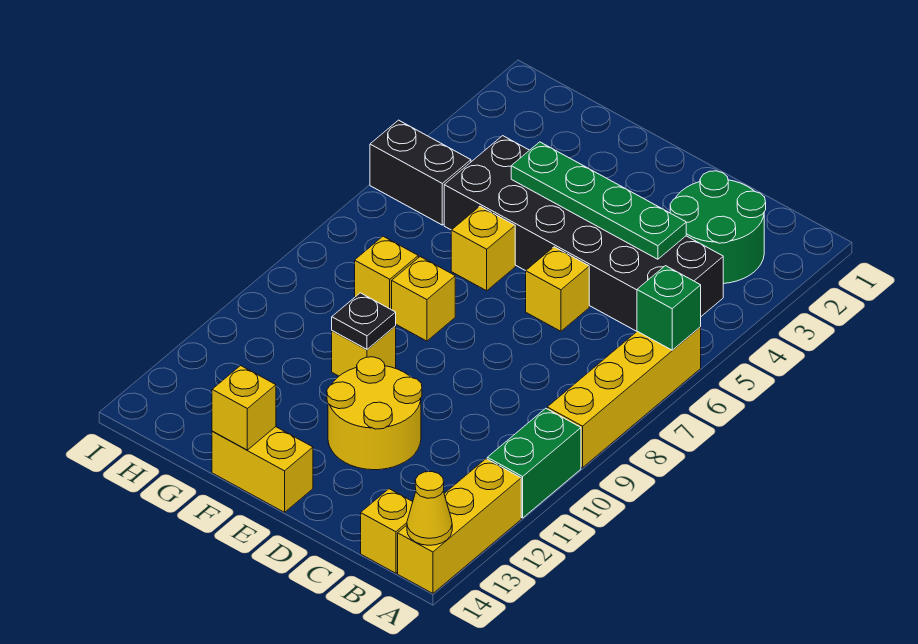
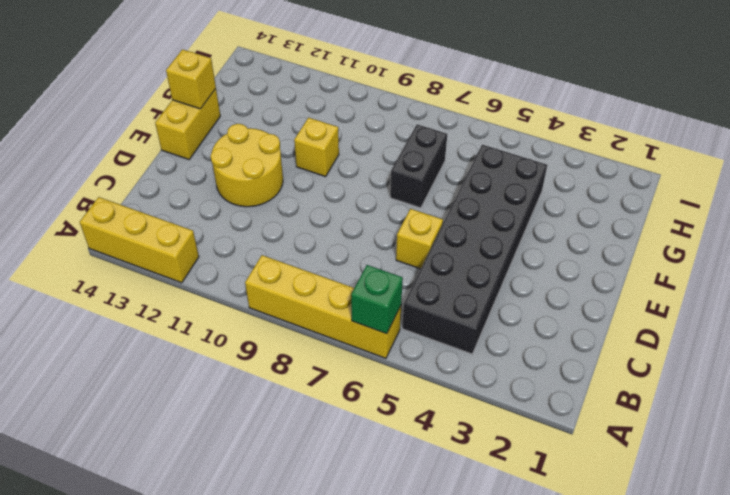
black brick F7:G7 level 1 -> black brick H5:I5 level 1
none -> green brick A10:A11 level 1
none -> green round brick B2:C3 level 1
none -> yellow brick B14 level 1

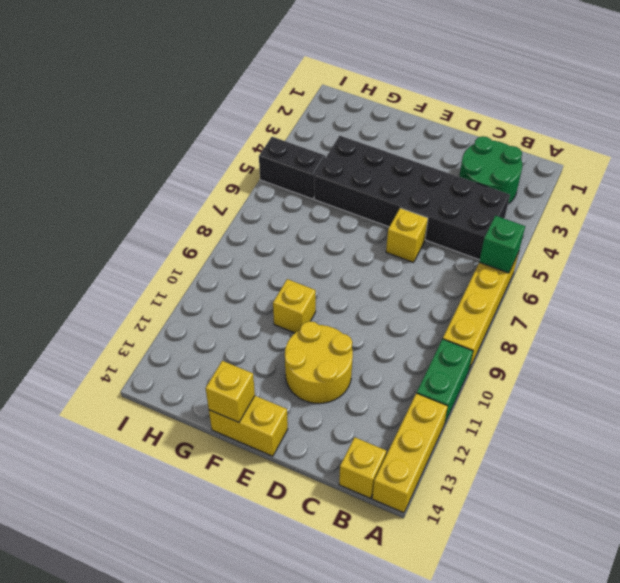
none -> yellow brick F6 level 1
none -> yellow brick F8 level 1
none -> yellow brick G8 level 1

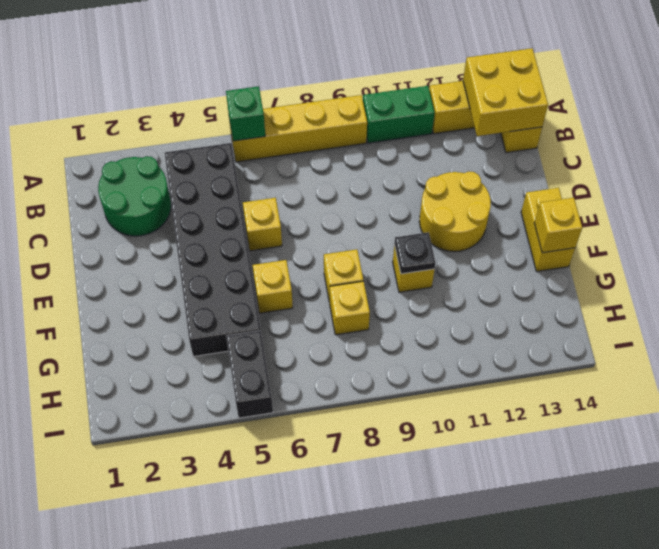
yellow brick A13:B14 level 2 -> yellow cone A14 level 2
none -> green plate C4:F4 level 2

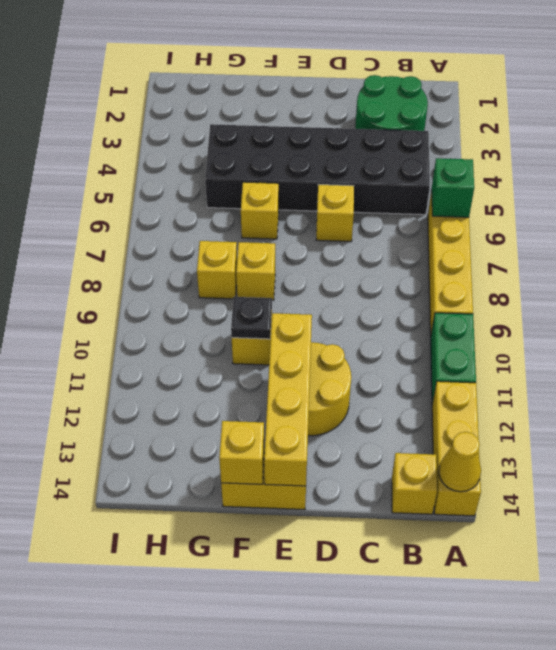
yellow brick E11:E14 level 2 -> none
none -> black brick H5:I5 level 1
none -> green plate C4:F4 level 2

